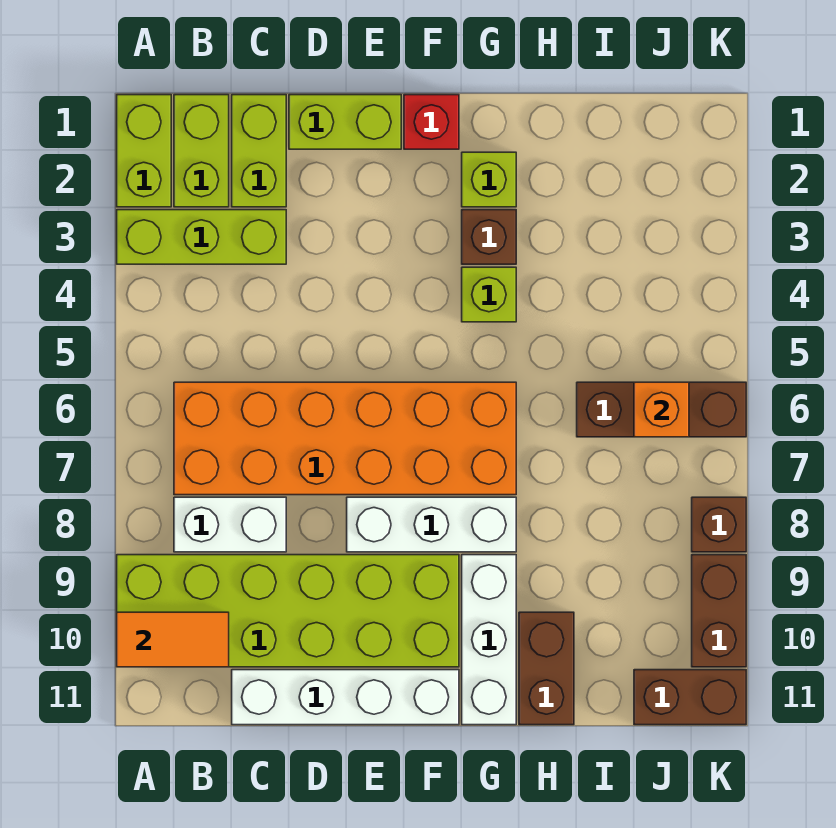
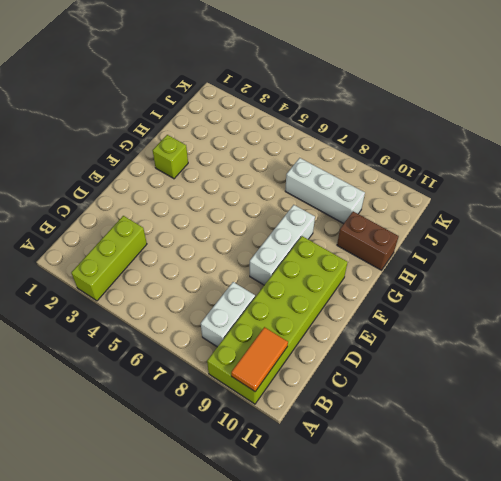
white brick I7:I9 level 1 -> white brick G9:G11 level 1
none -> lime brick A1:A2 level 1
none -> lime brick B1:B2 level 1
none -> orange brick B6:G7 level 1

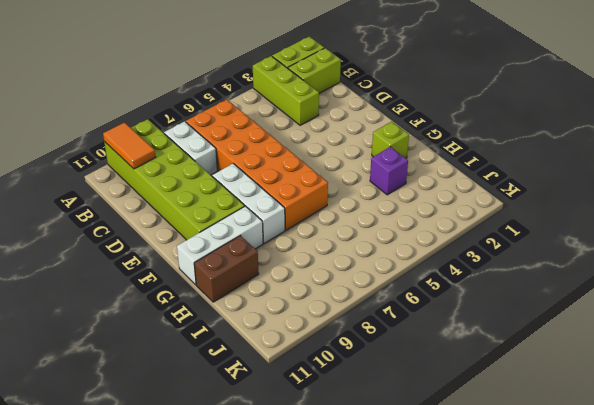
purple brick H3 level 1 -> none
none -> lime brick C1:C2 level 1
none -> white brick C11:F11 level 1
none -> lime brick D1:E1 level 1

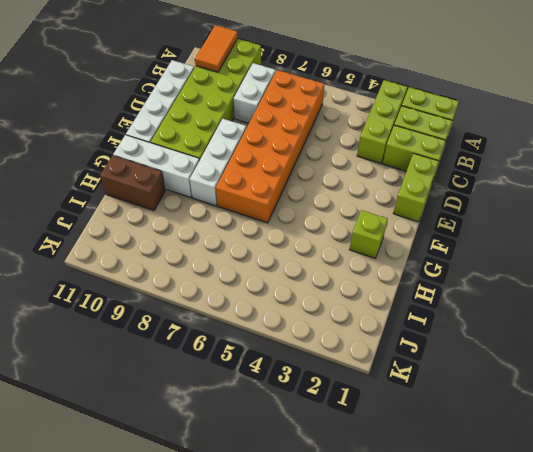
none -> red brick F1 level 1
none -> brown brick G3 level 1
none -> lime brick G4 level 1

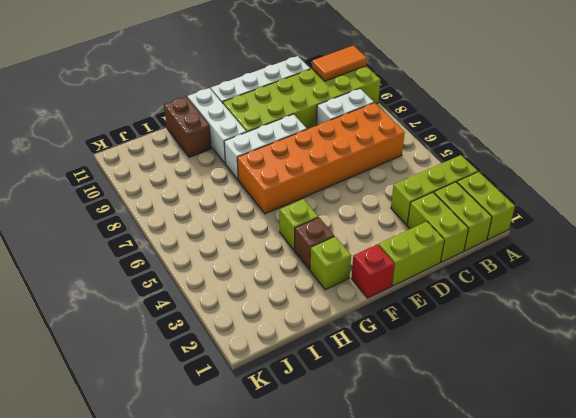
none -> brown brick I6:K6 level 1
none -> brown brick J11:K11 level 1
none -> brown brick K8 level 1

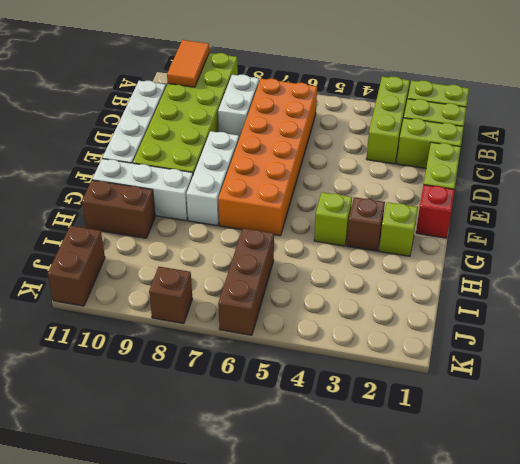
none -> brown brick K9:K10 level 1
none -> orange brick J6 level 2

